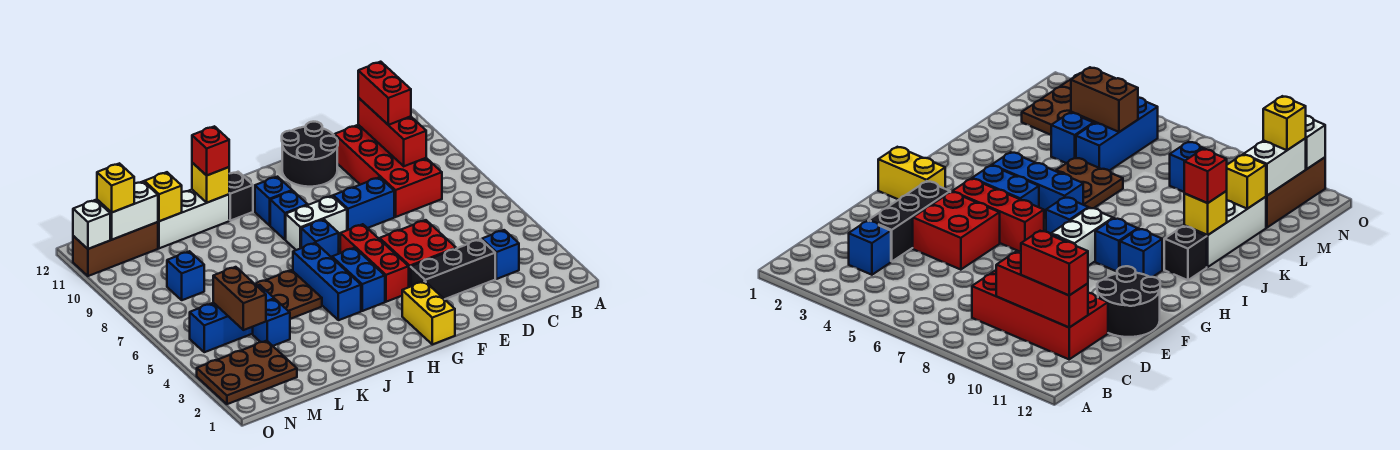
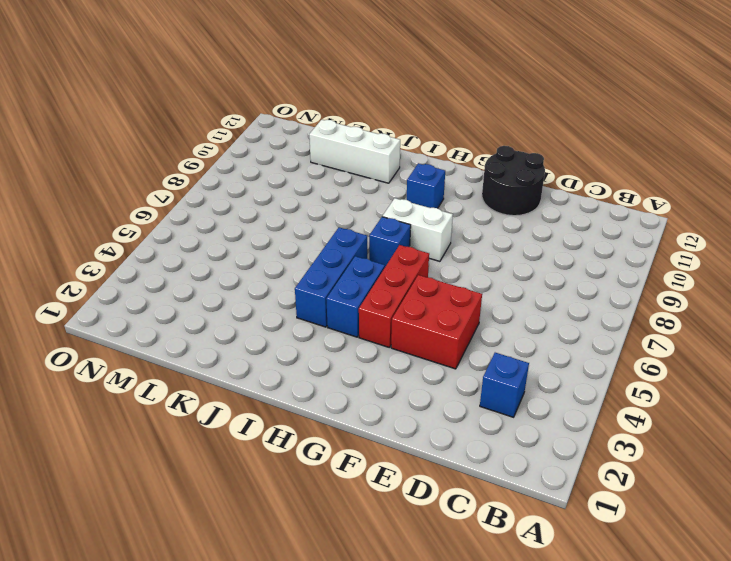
none -> red brick C8:D11 level 1
none -> black brick D3:F3 level 1
none -> blue brick E8:F8 level 1
none -> yellow brick G1:G2 level 1

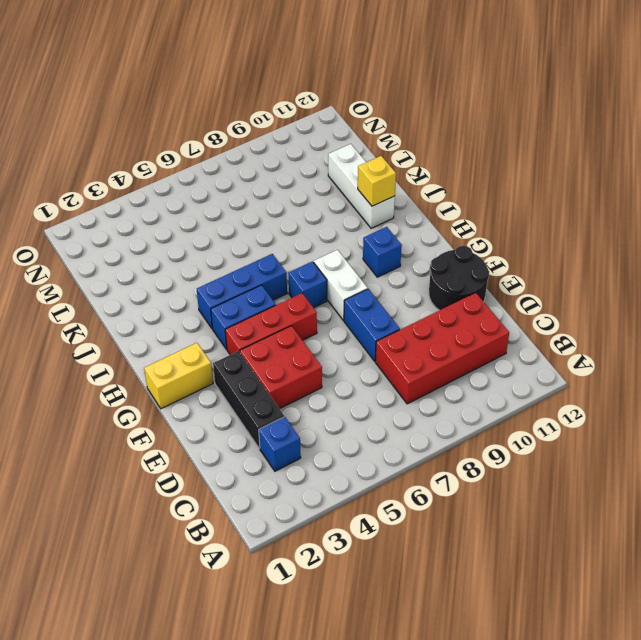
none -> blue brick H9 level 1
none -> black brick I11 level 1
none -> brown plate J5:K6 level 1
none -> blue brick L4 level 1

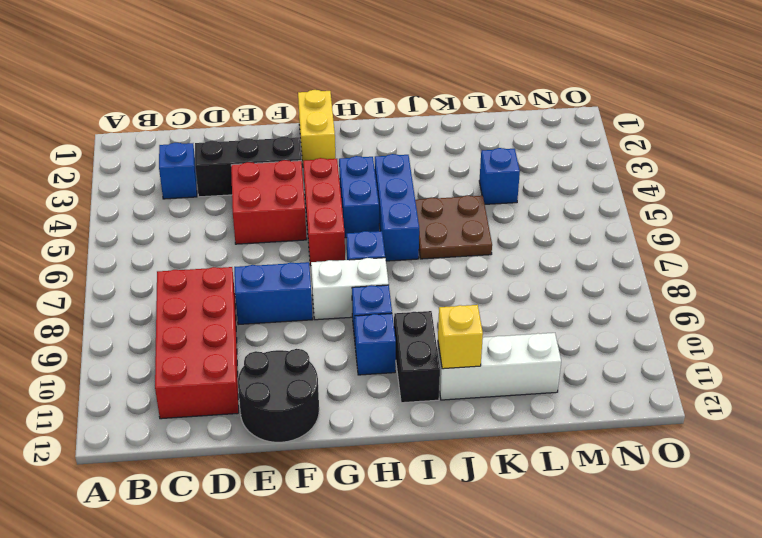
black brick I10:I11 level 1 -> black brick I11 level 1
none -> blue brick L5:N5 level 1
none -> brown plate M2:O3 level 1
none -> blue brick M8 level 1
none -> brown brick M11:O11 level 1

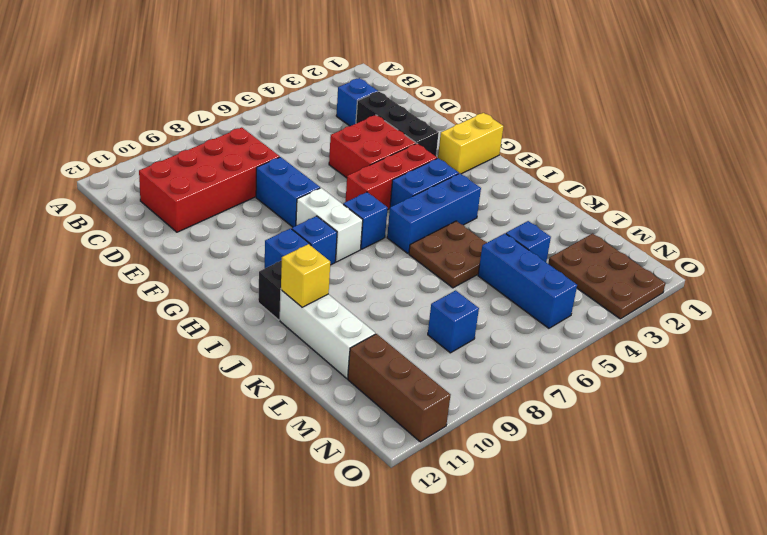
none -> black round brick E11:F12 level 1
none -> red brick C9:C11 level 2
none -> yellow brick L11 level 2
none -> brown brick M4:M5 level 2

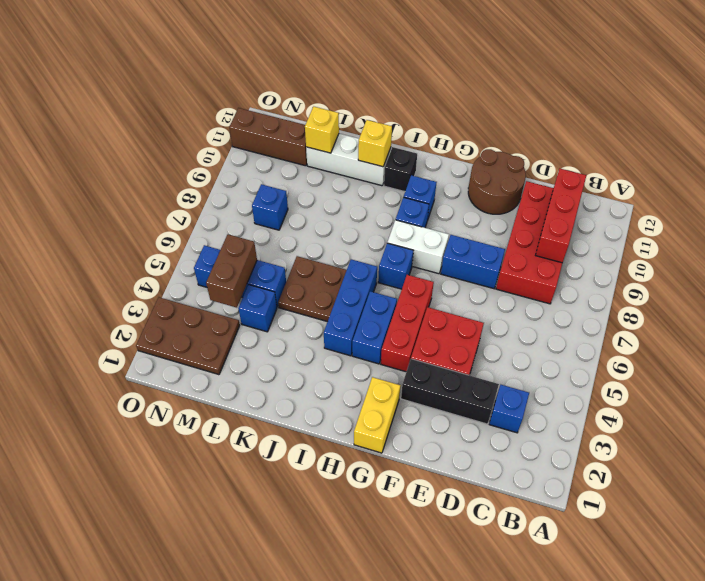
brown round brick E11:F12 level 1 -> black round brick E11:F12 level 1
none -> white brick M11:N11 level 2
none -> white brick O11 level 2
none -> red brick C10:C11 level 3
none -> red brick J11 level 3

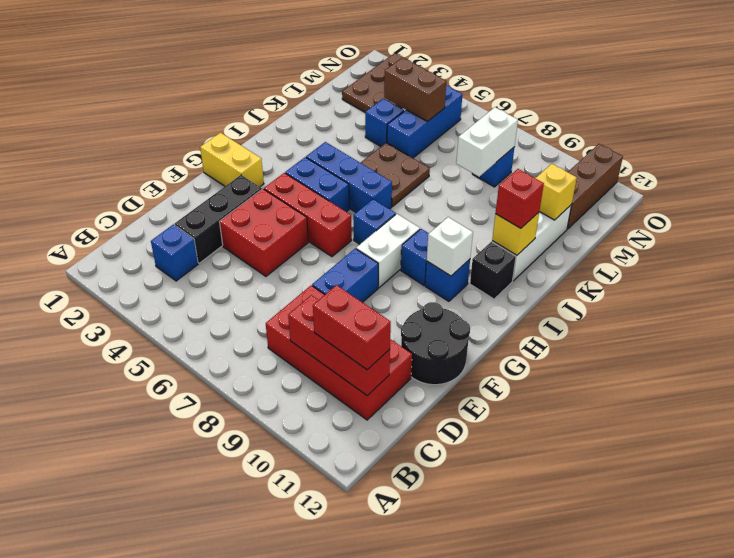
white brick H10 level 2 -> white brick O11 level 2
white brick L8:M8 level 2 -> white brick M11:N11 level 2
none -> yellow brick N11 level 3

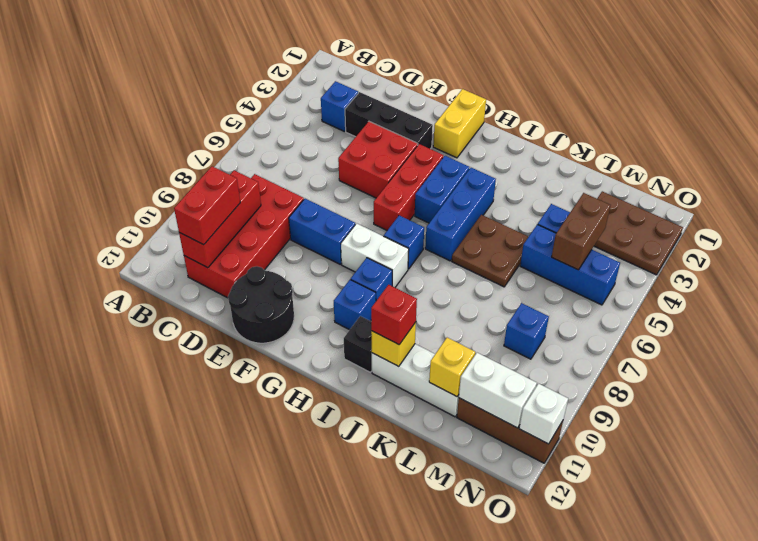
none -> yellow brick N11 level 3

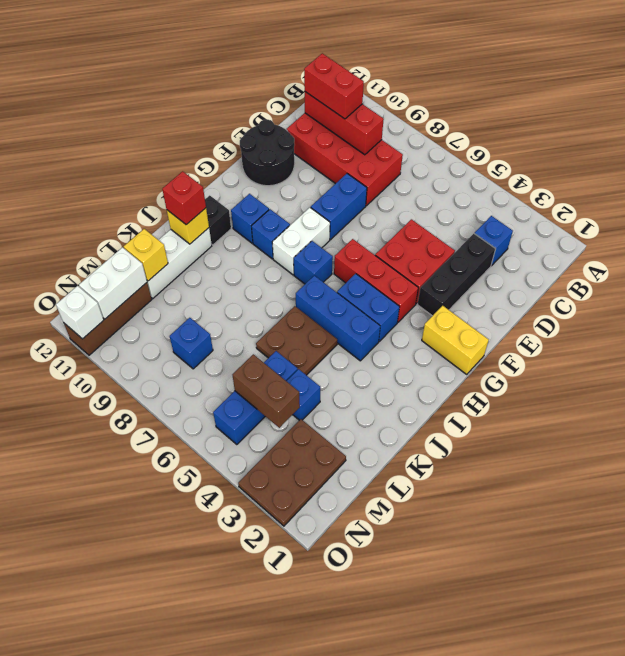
none -> yellow brick N11 level 3

